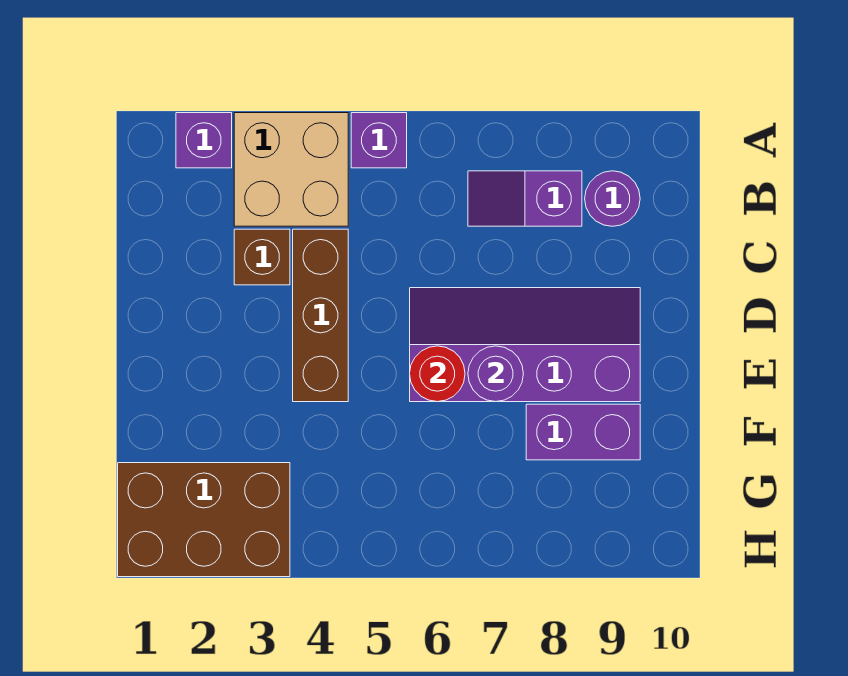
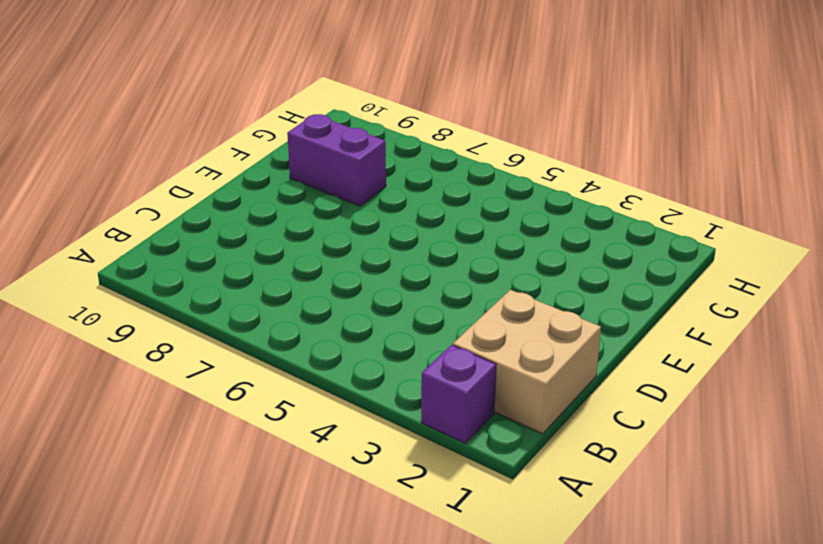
tan brick B1:C2 level 1 -> tan brick A3:B4 level 1
none -> purple brick A5 level 1
none -> purple slope B7:B8 level 1 top 8
none -> purple round brick B9 level 1

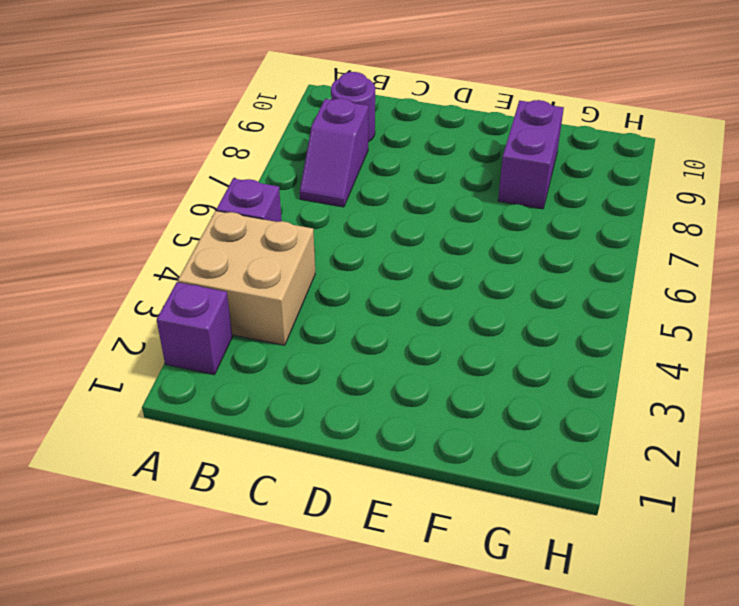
none -> brown brick C3 level 1
none -> brown brick C4:E4 level 1
none -> purple slope D6:E9 level 1 top E

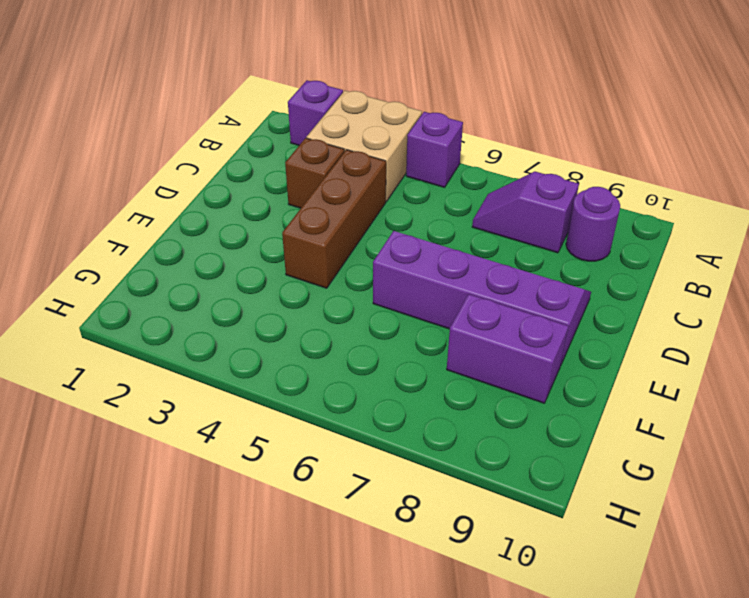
none -> brown brick G1:H3 level 1
none -> red round brick E6 level 2
none -> purple round brick E7 level 2

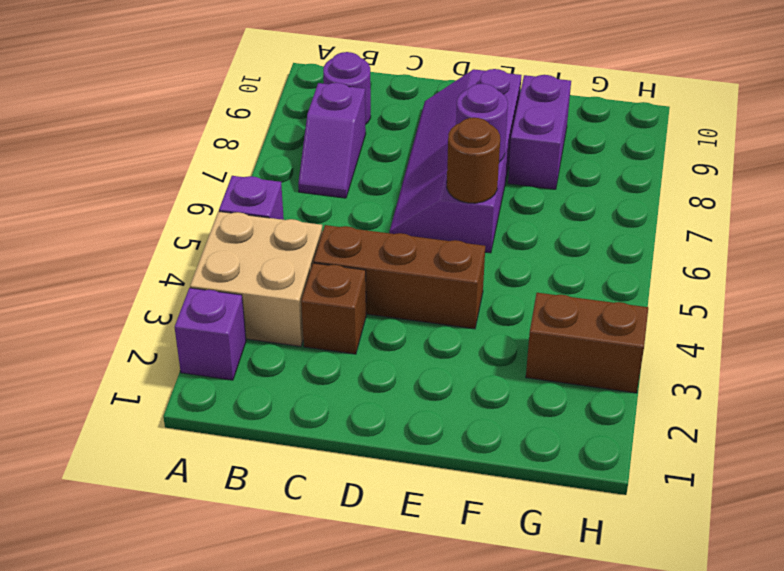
brown round brick E6 level 2 -> red round brick E6 level 2
brown brick G3:H3 level 1 -> brown brick G1:H3 level 1

